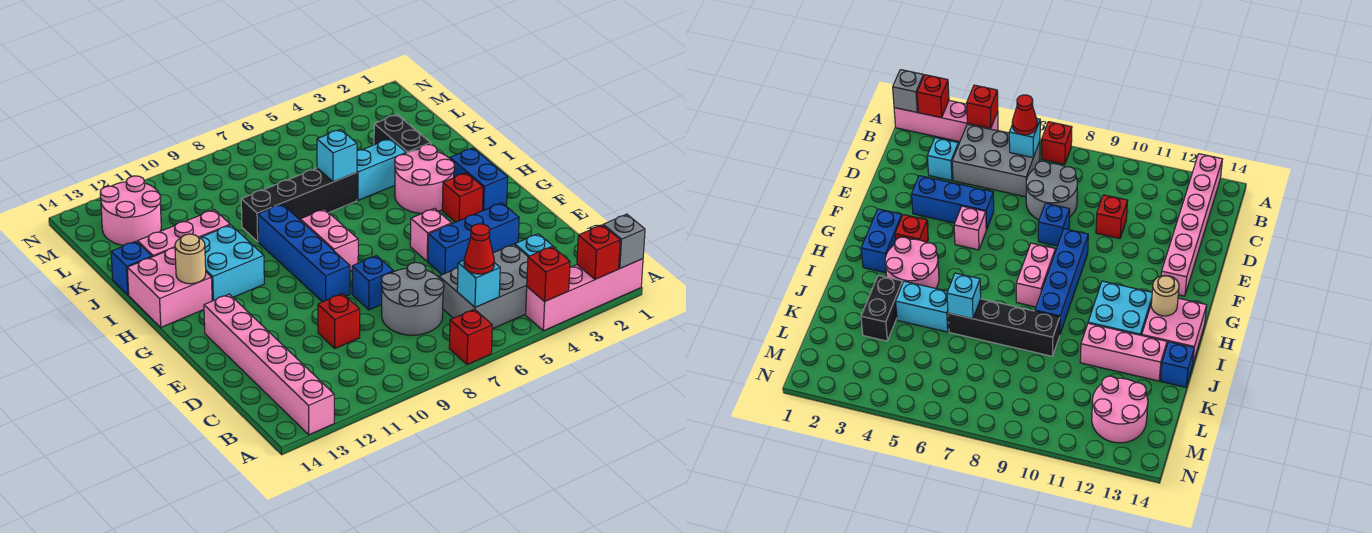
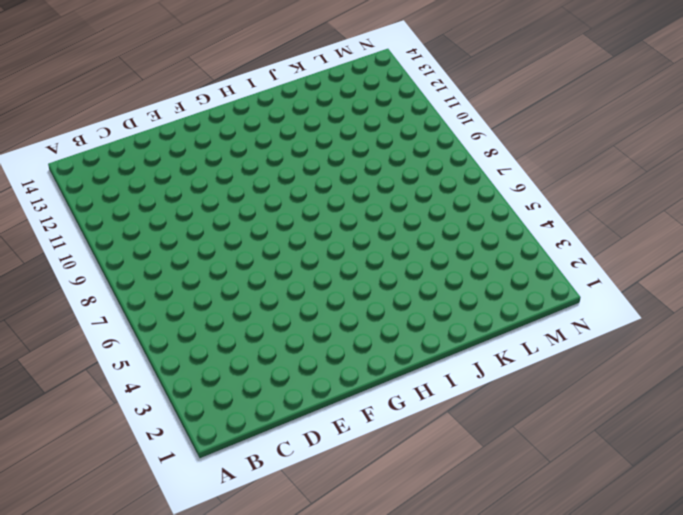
none -> pink brick A1:A4 level 1
none -> red brick A7 level 1
none -> pink brick A13:F13 level 1
none -> grey brick B4:C6 level 1

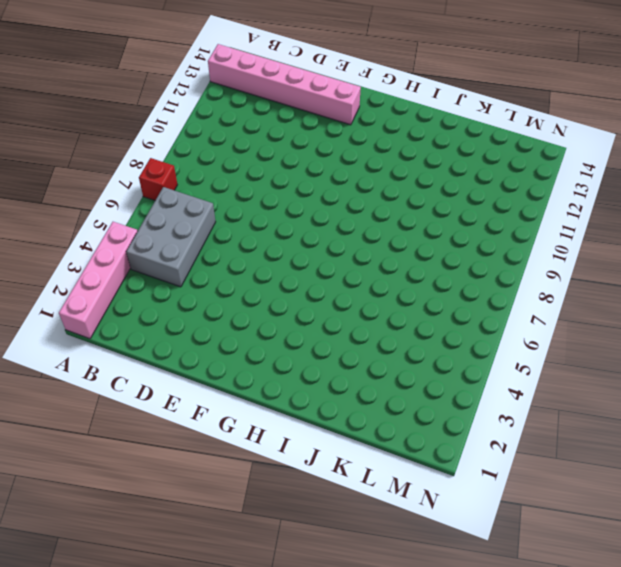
none -> cyan brick C3 level 1
none -> grey round brick C7:D8 level 1
none -> red brick D10 level 1
none -> blue brick E3:E5 level 1

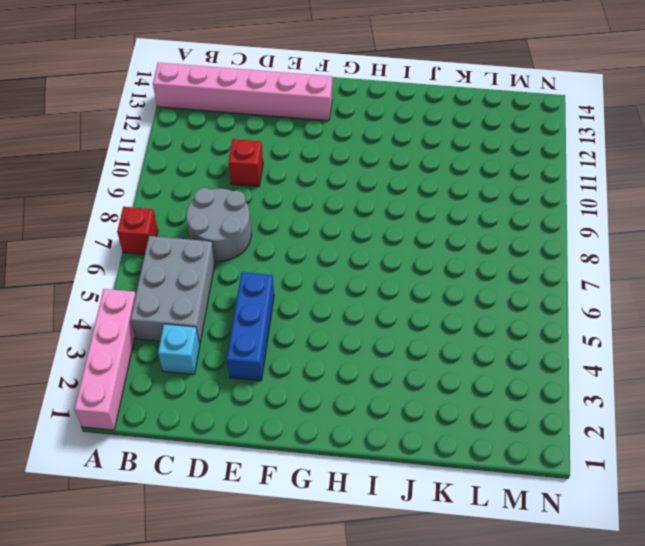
none -> blue brick E8 level 1
none -> pink brick F5 level 1
none -> blue brick F9:I9 level 1
none -> blue brick G2:H2 level 1

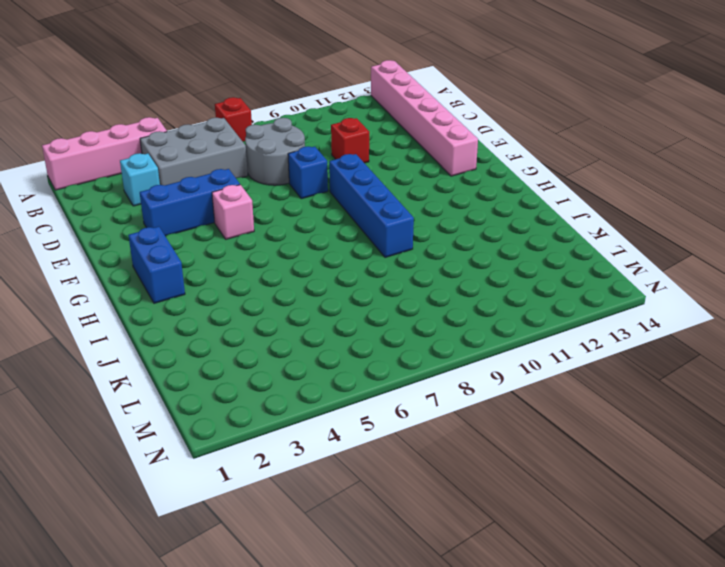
none -> red brick G3 level 1
none -> pink brick G8:H8 level 1
none -> pink round brick H3:I4 level 1
none -> cyan brick H11:I12 level 1

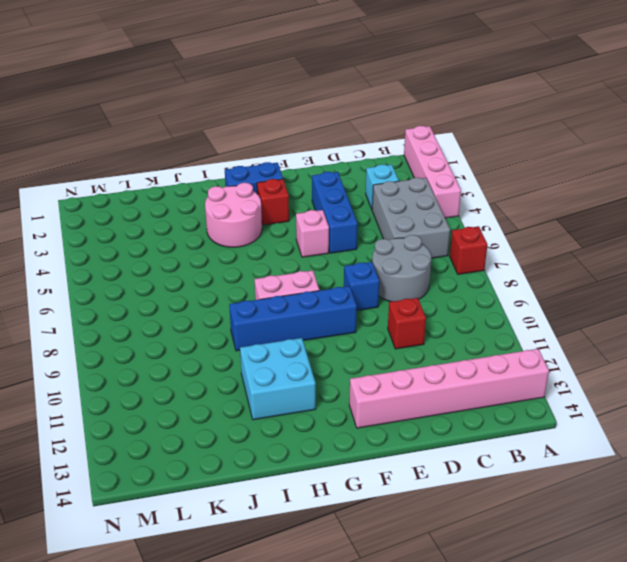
none -> pink brick H13:I14 level 1
none -> black brick J3:K3 level 1
none -> cyan brick J4:J5 level 1
none -> black brick J6:J9 level 1

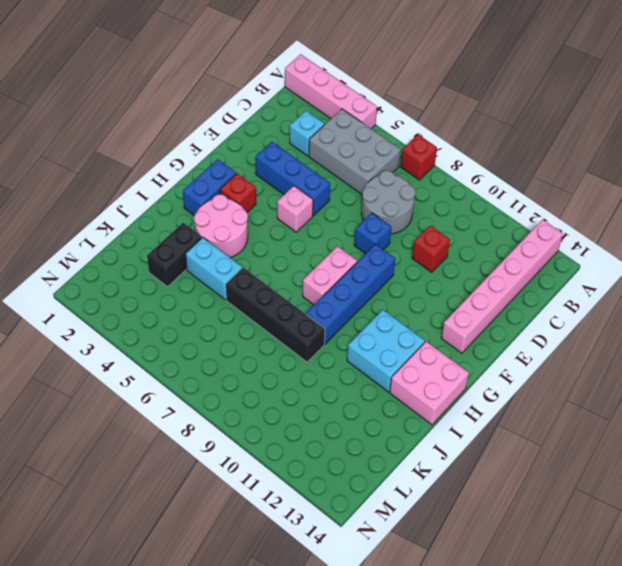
none -> pink brick J11:J13 level 1
none -> blue brick J14 level 1
none -> pink round brick L12:M13 level 1
none -> grey brick A1 level 2

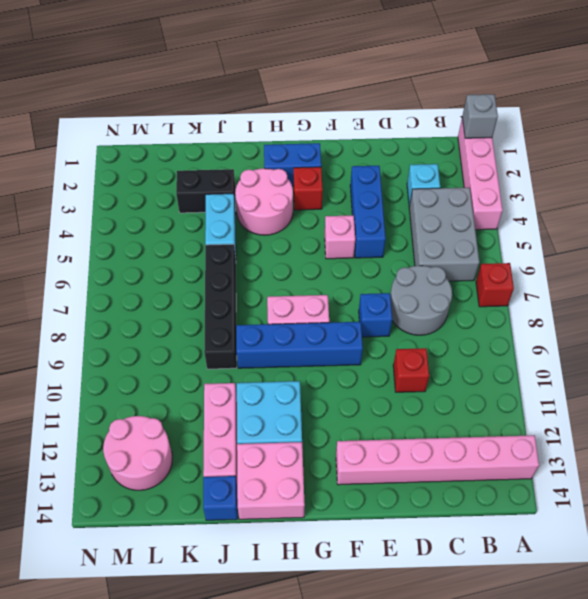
none -> red brick A2 level 2
none -> red brick A4 level 2
none -> cyan brick B6 level 2
none -> tan round brick H13 level 2

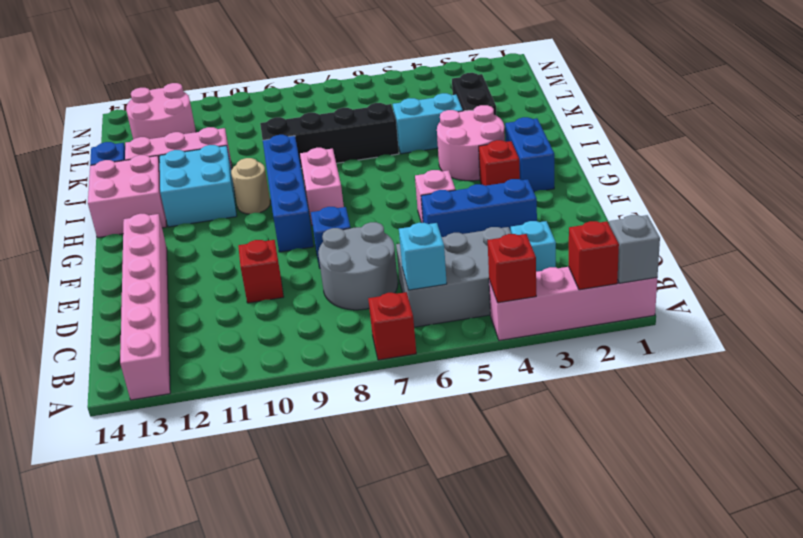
tan round brick H10 level 1 -> tan round brick H13 level 2
none -> cyan brick J6 level 2
none -> red cone B6 level 3

